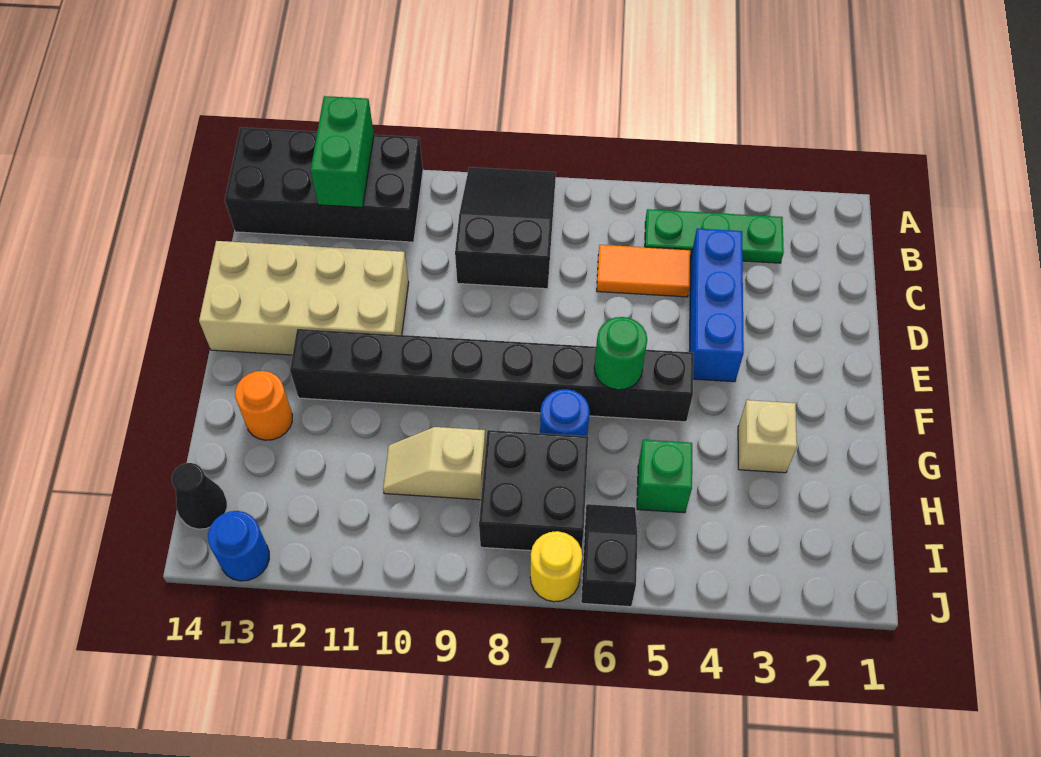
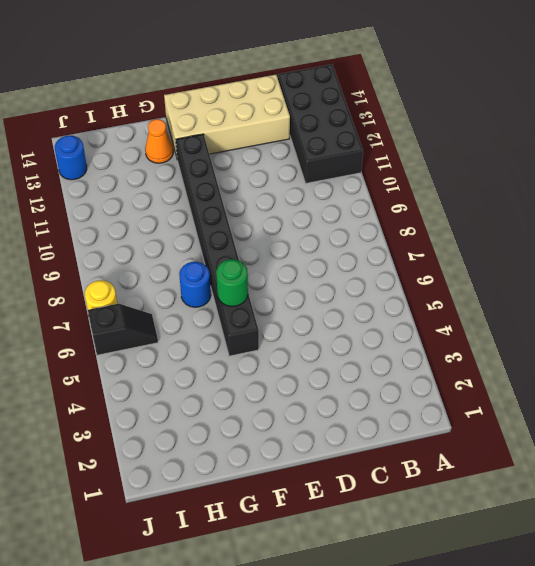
tan brick C13:F14 level 1 -> tan brick D11:E14 level 1
orange cone G13 level 1 -> orange round brick G13 level 1
none -> black slope A8:C9 level 1 top C
none -> green plate B3:B5 level 1
none -> blue brick C4:E4 level 1

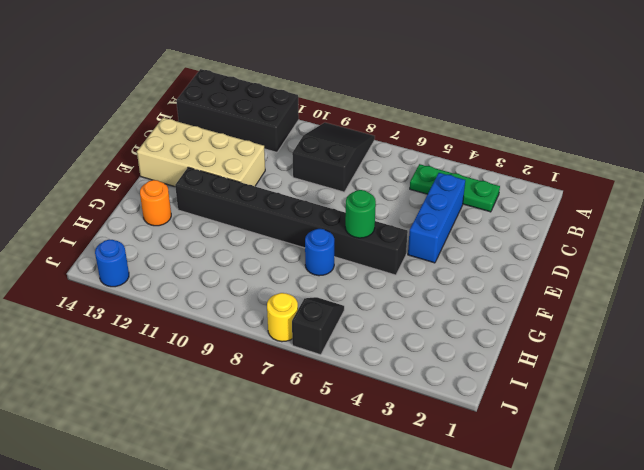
none -> orange tile C5:C6 level 1
none -> tan brick G3 level 1
none -> green brick H5 level 1

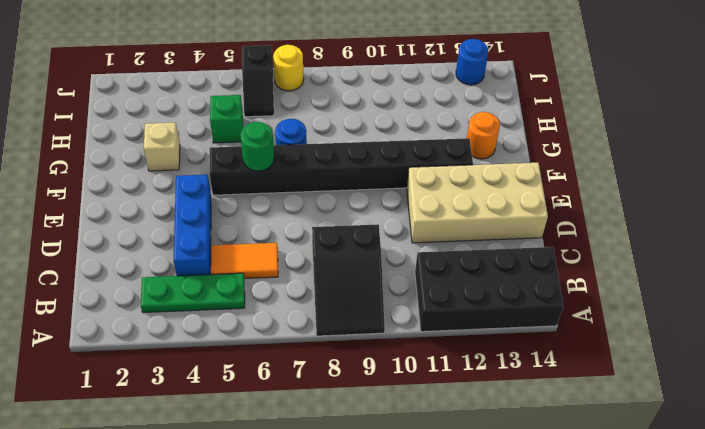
none -> black brick H7:I8 level 1
none -> tan slope H9:H10 level 1 top 9
none -> black cone I14 level 1

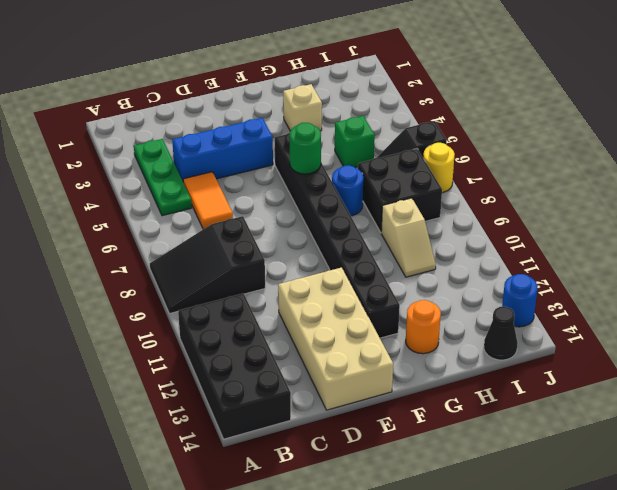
none -> green brick A12:B12 level 2

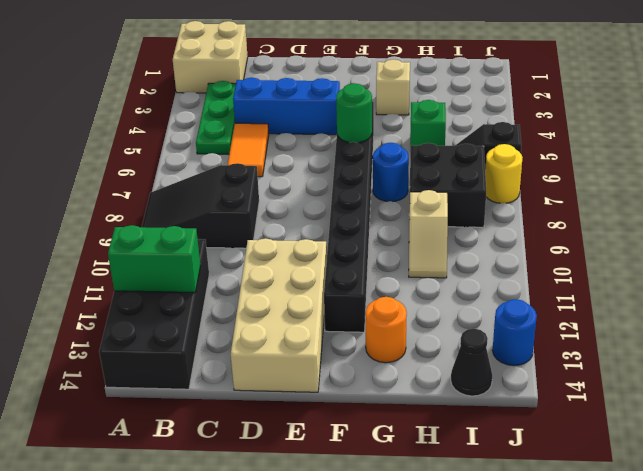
tan brick A1:B2 level 1 -> none

